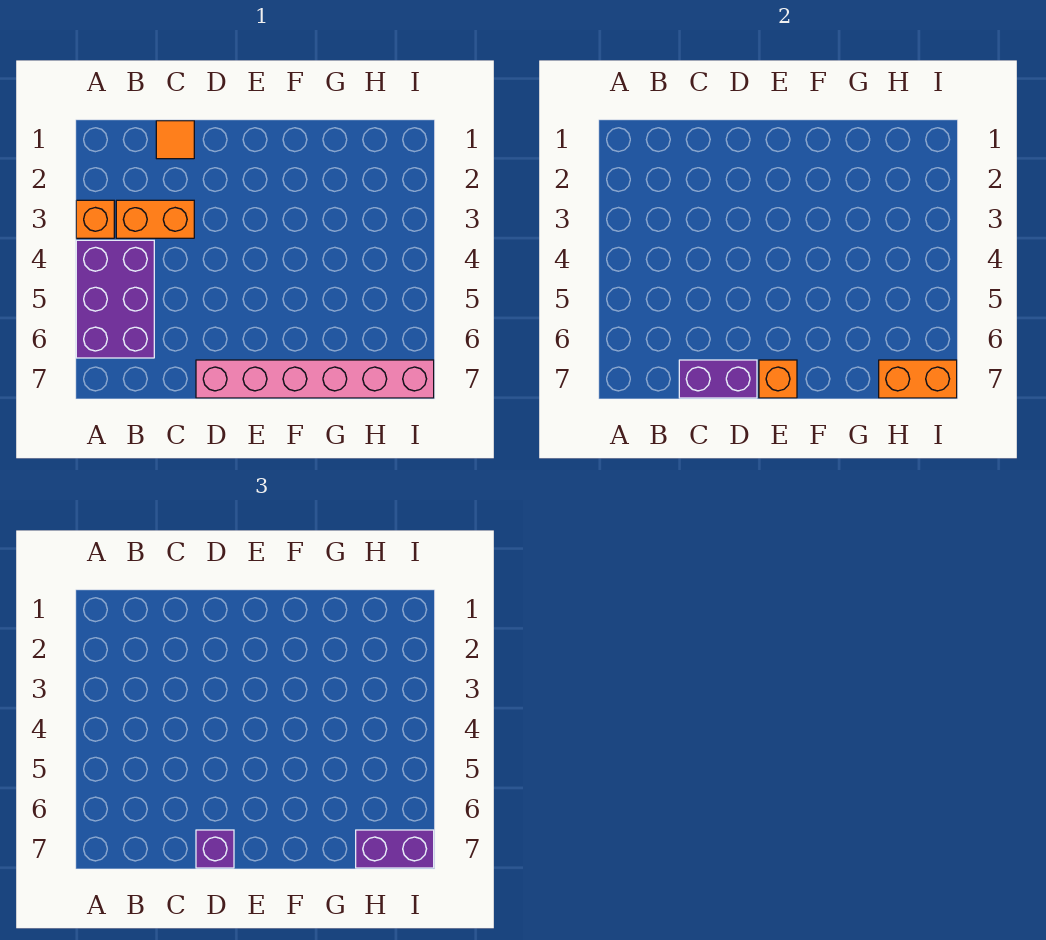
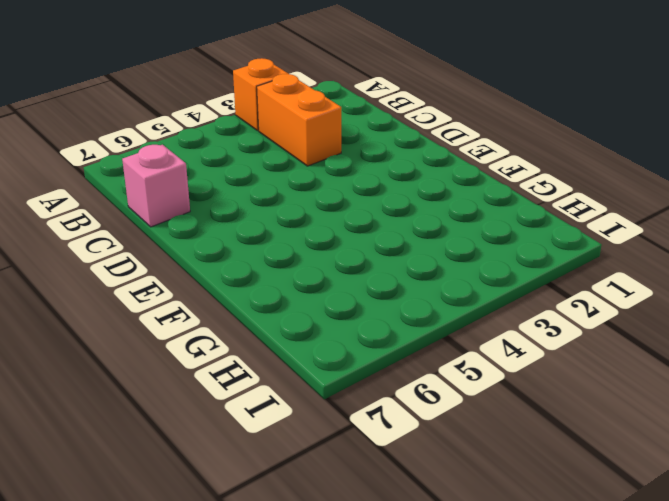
pink brick C7 level 1 -> none
none -> purple brick A4:B6 level 1
none -> orange tile C1 level 1

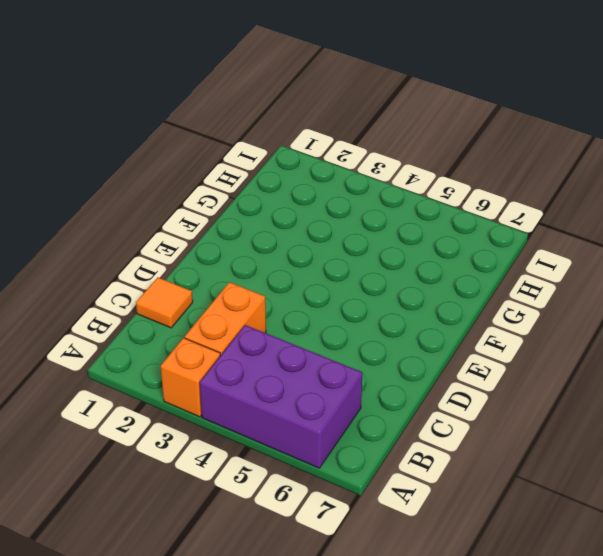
none -> pink brick D7:I7 level 1
none -> purple brick C7:D7 level 2

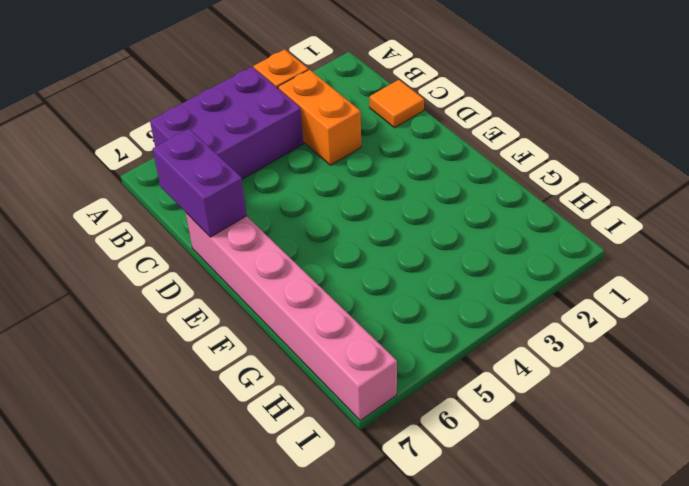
none -> orange brick E7 level 2
none -> orange brick H7:I7 level 2

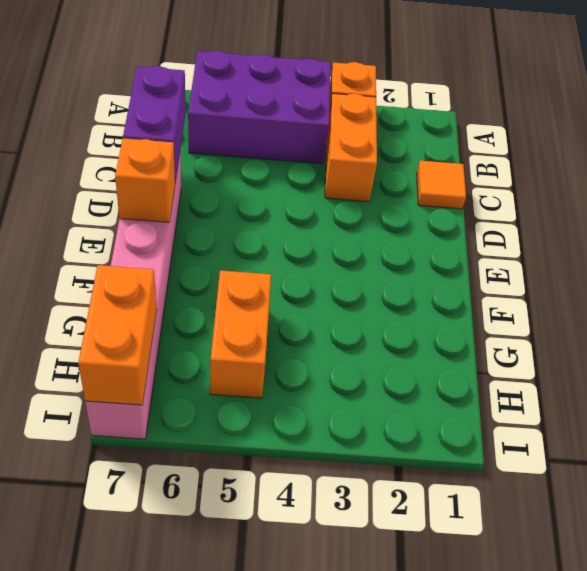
orange brick G5:H5 level 1 -> none
none -> purple brick D7 level 3
none -> purple brick H7:I7 level 3

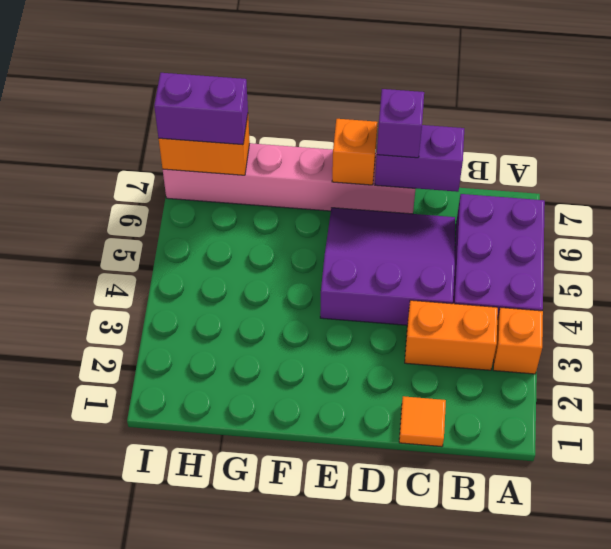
purple slope C4:E6 level 1 top 4 -> none

